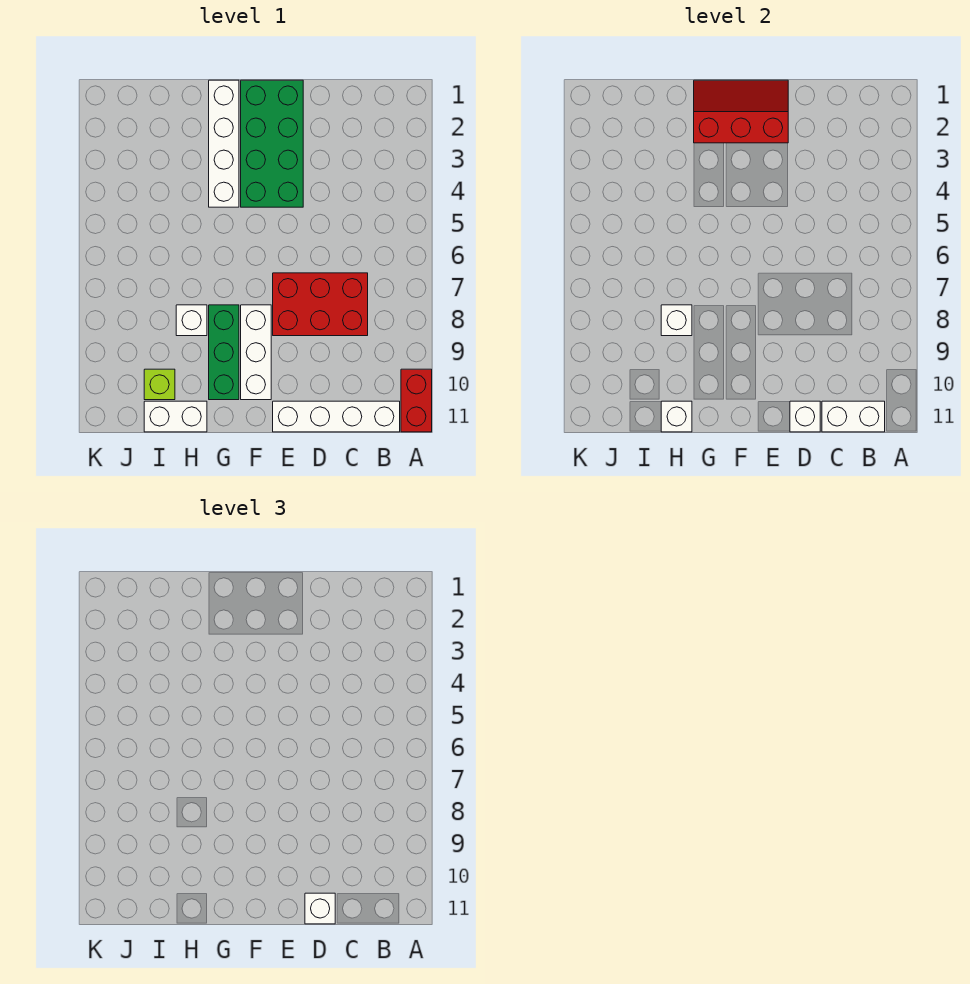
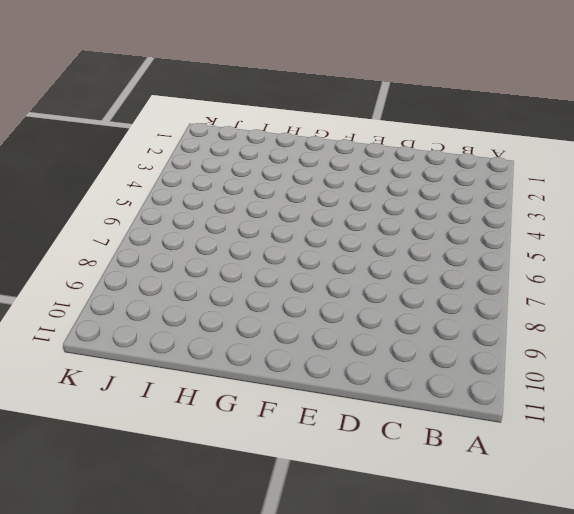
none -> red brick A10:A11 level 1
none -> white brick B11:E11 level 1
none -> red brick C7:E8 level 1

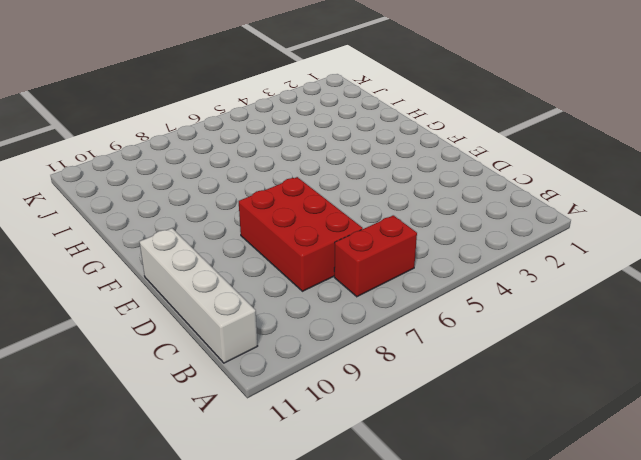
red brick B6:B7 level 1 -> red brick A10:A11 level 1
none -> green brick E1:F4 level 1
none -> white brick F8:F10 level 1
none -> white brick G1:G4 level 1

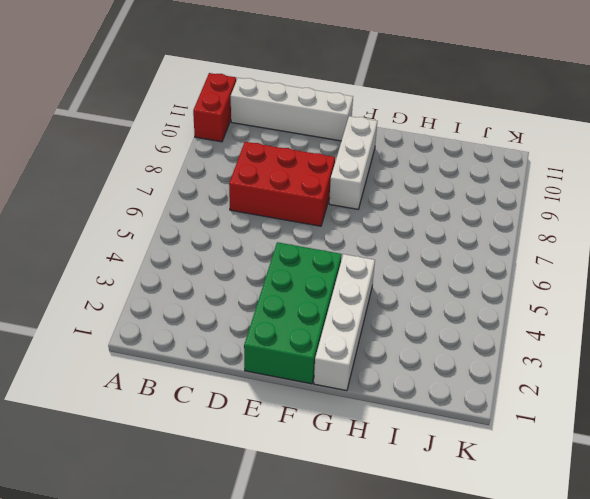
none -> green brick G8:G10 level 1
none -> white brick H8 level 1
none -> white brick H11:I11 level 1

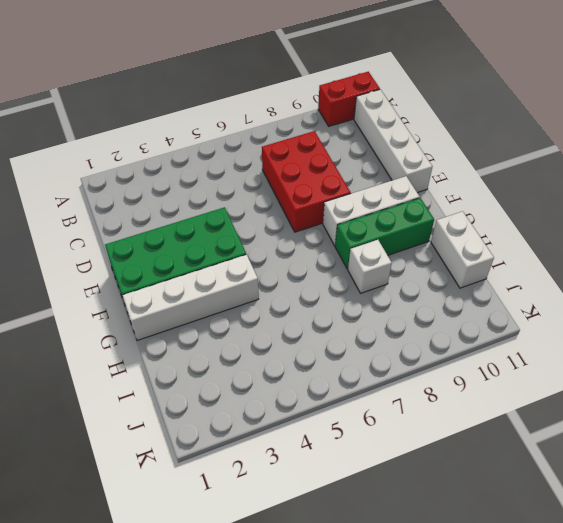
none -> lime brick I10 level 1
none -> white brick B11:C11 level 2
none -> white brick D11 level 2

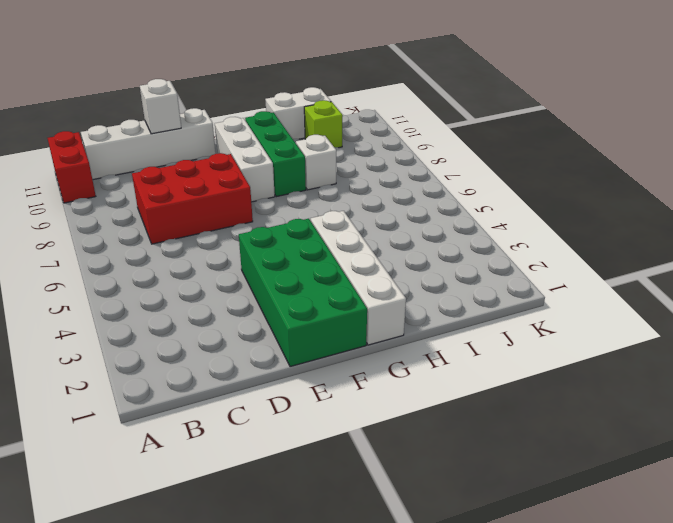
none -> white brick B11:C11 level 2
none -> red slope E1:G2 level 2 top 2
none -> white brick H8 level 2

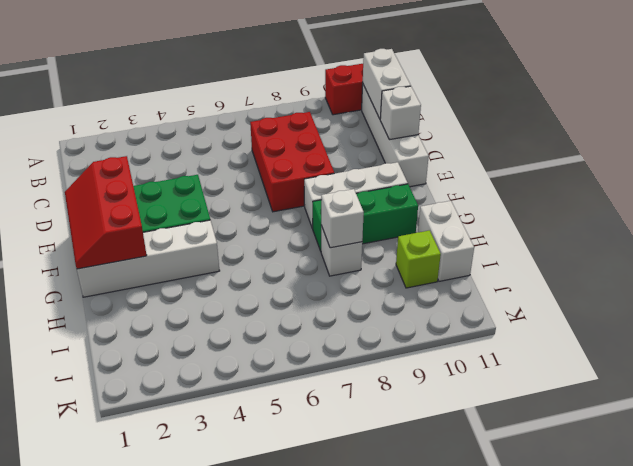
none -> white brick H11 level 2
none -> white brick D11 level 3

